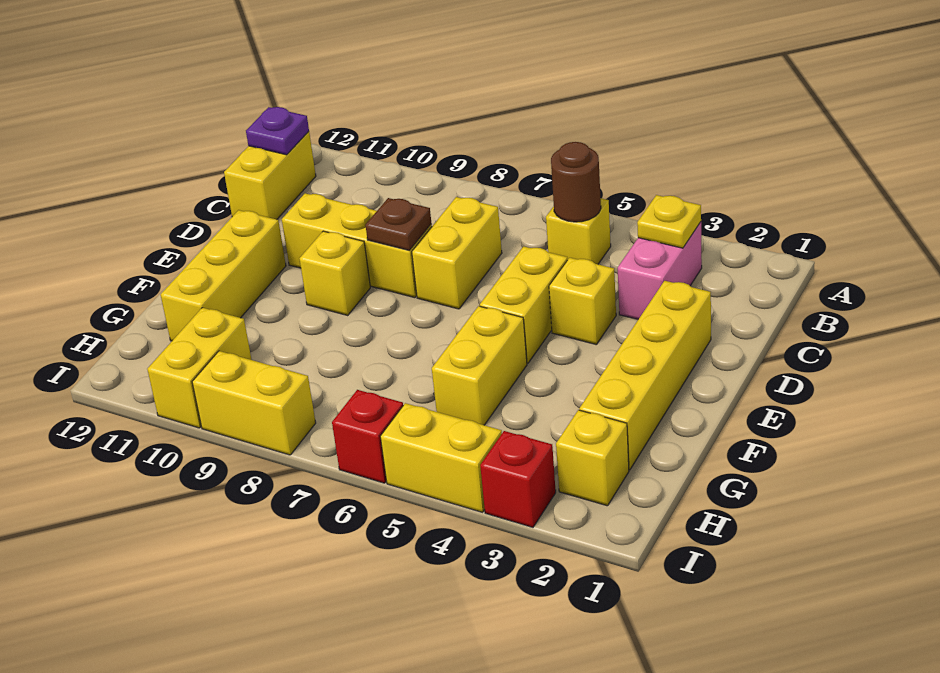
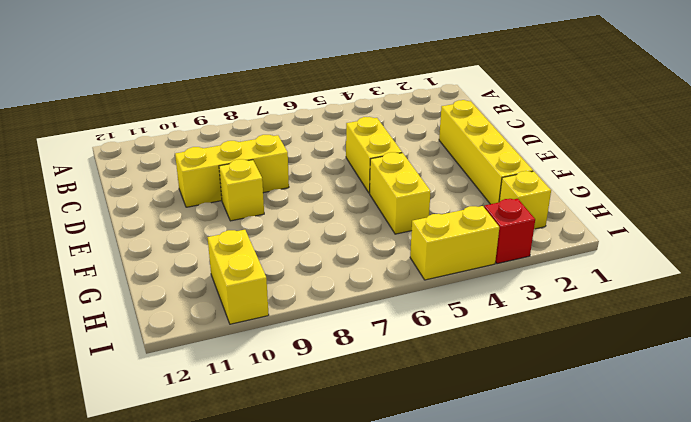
none -> pink brick B3:C3 level 1
none -> yellow brick B5 level 1
none -> yellow brick B12:C12 level 1

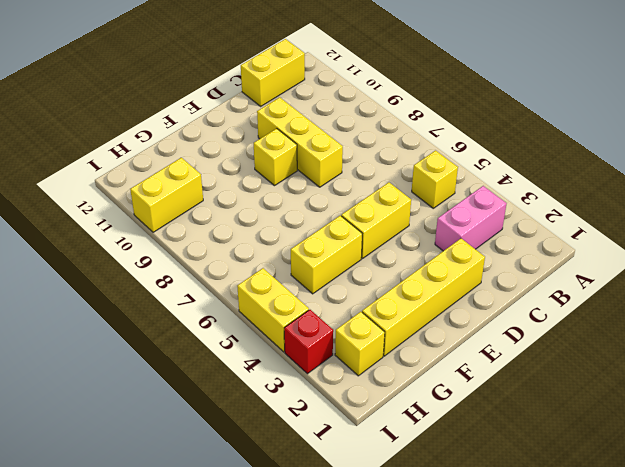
none -> yellow brick C7:D7 level 1
none -> yellow brick D4 level 1
none -> yellow brick E11:G11 level 1

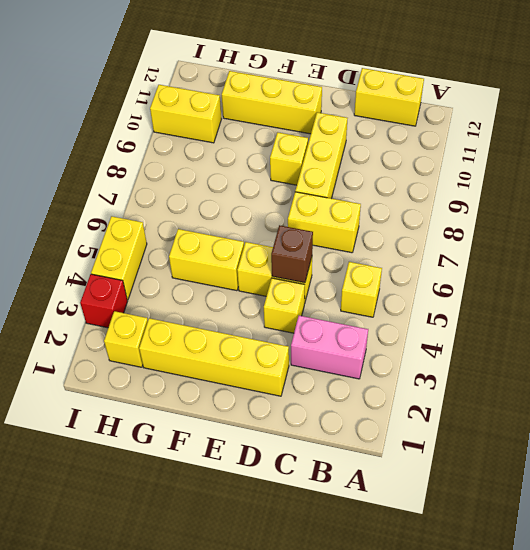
brown brick D5 level 2 -> none
none -> red brick I6 level 1
none -> yellow brick I8:I9 level 1
none -> yellow plate B3 level 2

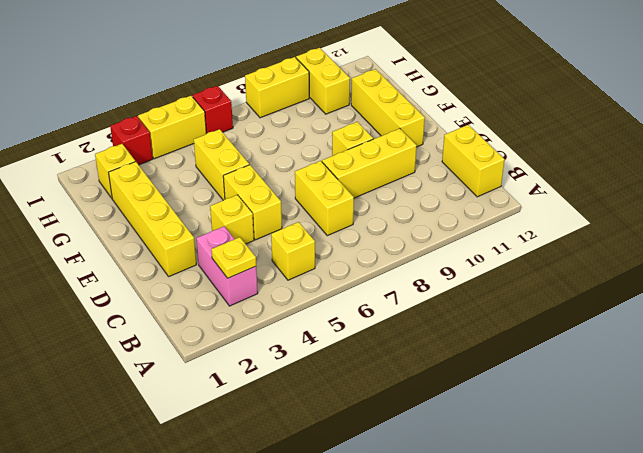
none -> brown round brick B5 level 2
none -> purple plate B12 level 2
none -> brown plate D8 level 2

